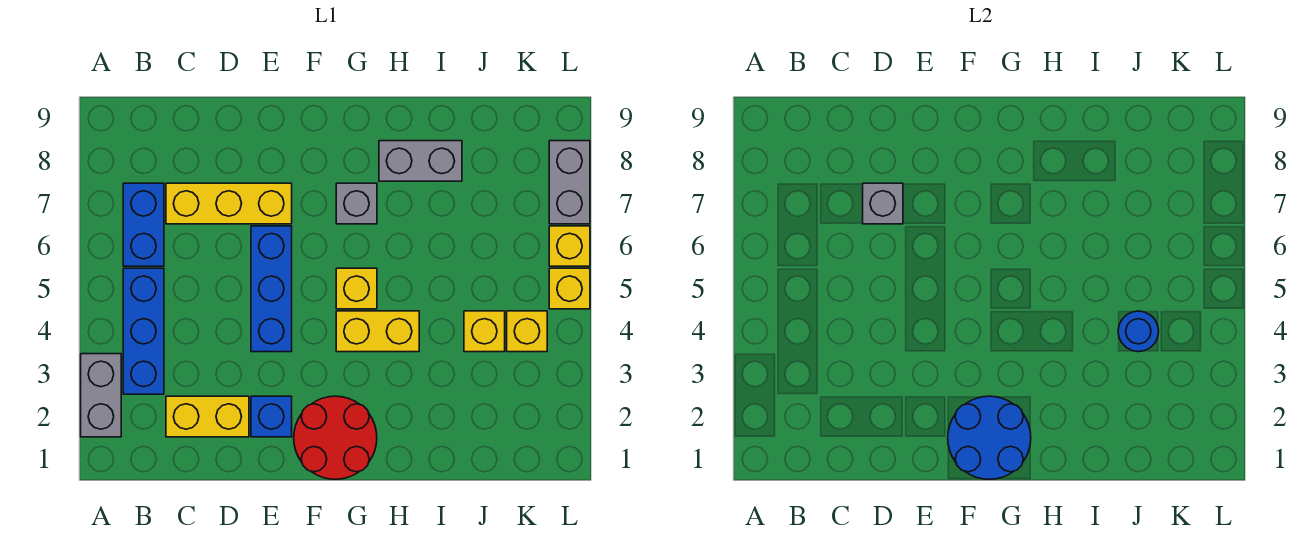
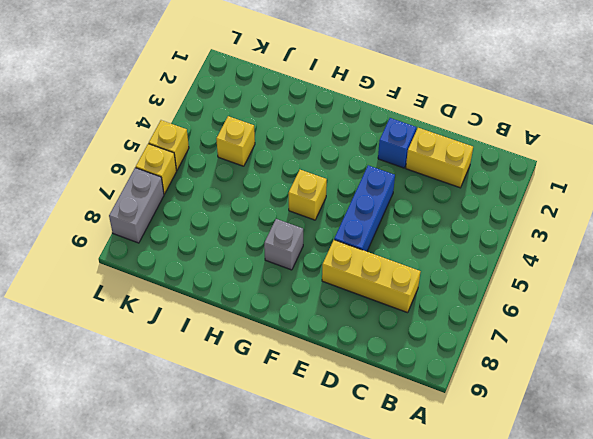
none -> grey brick A2:A3 level 1
none -> blue brick B3:B5 level 1
none -> blue brick B6:B7 level 1

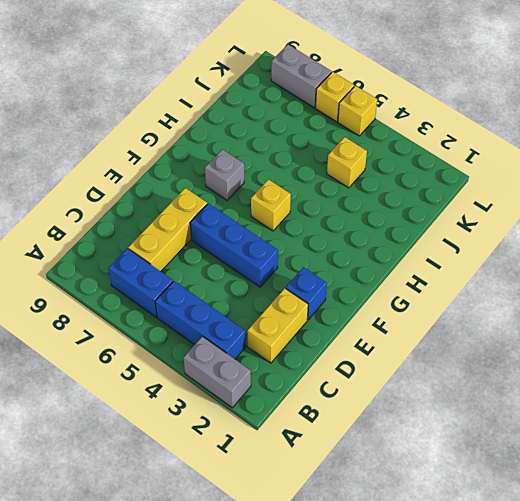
none -> red round brick F1:G2 level 1
none -> yellow brick G4:H4 level 1
none -> grey brick H8:I8 level 1

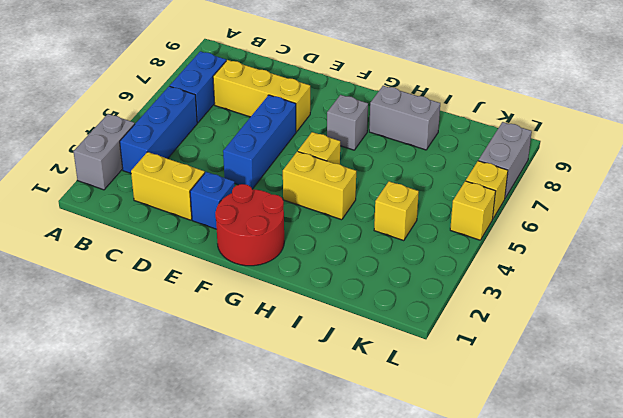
none -> yellow brick K4 level 1
none -> grey brick D7 level 2
none -> blue round brick F1:G2 level 2

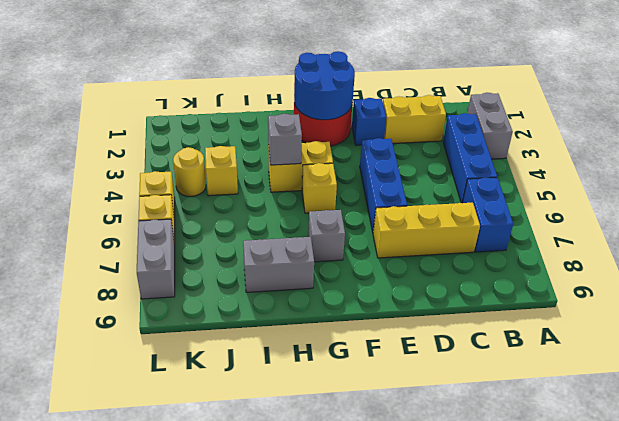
grey brick H4 level 2 -> grey brick D7 level 2
yellow round brick K4 level 1 -> yellow brick K4 level 1
none -> blue round brick J4 level 2

